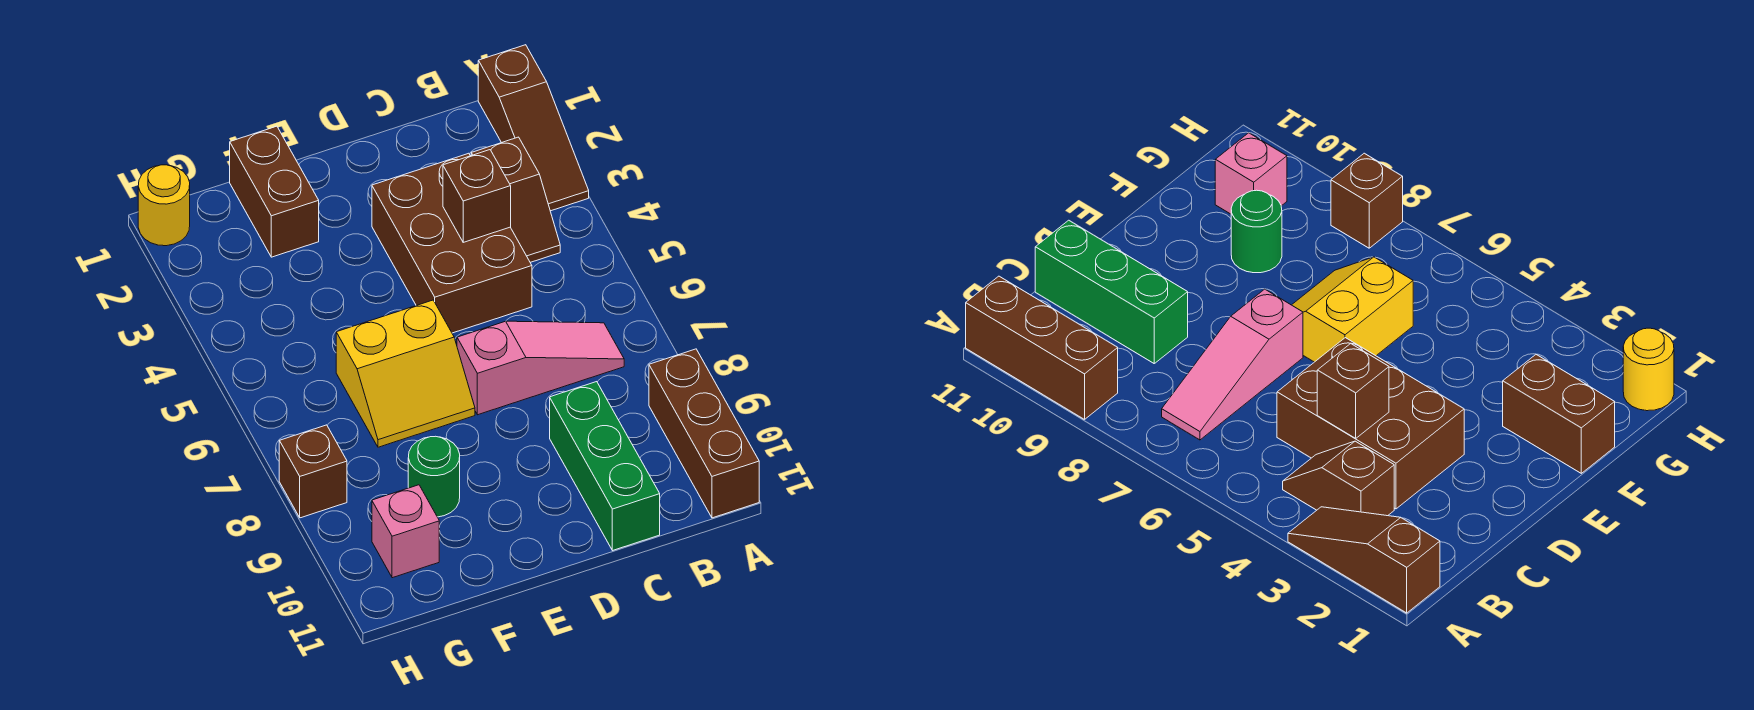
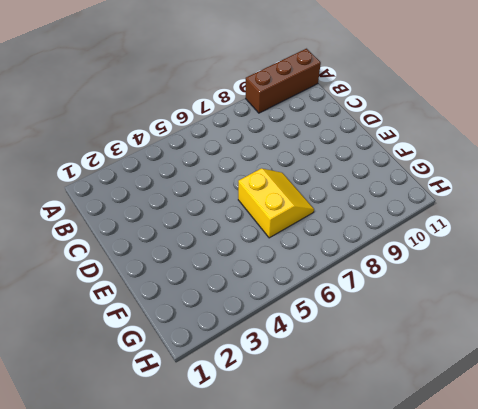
none -> brown slope A1:A3 level 1 top 1
none -> brown slope B3:B4 level 1 top 3
none -> pink slope B7:D7 level 1 top D

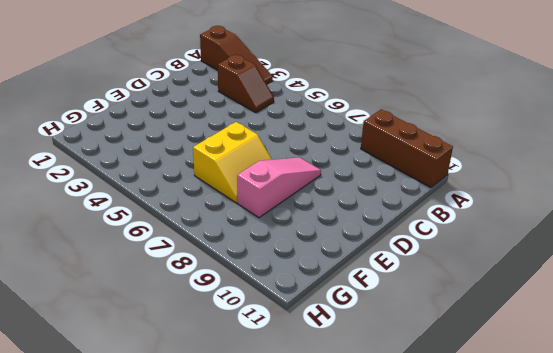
pink slope D8:F8 level 1 top F -> pink slope B7:D7 level 1 top D
none -> brown brick C3:D5 level 1
none -> green brick C9:C11 level 1
none -> brown brick F1:F2 level 1

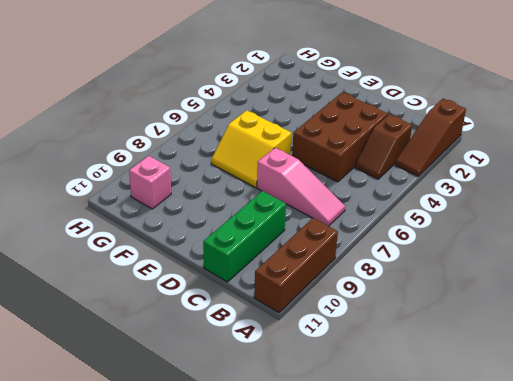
none -> brown brick F1:F2 level 1
none -> green round brick F9 level 1
none -> yellow round brick H1 level 1

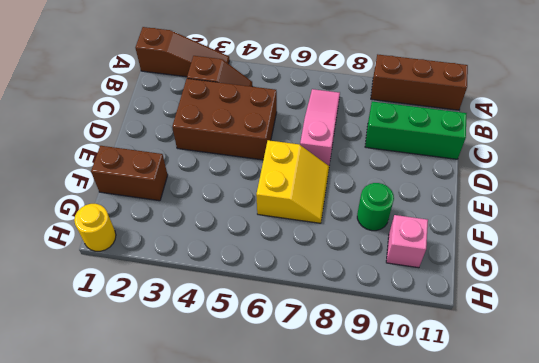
none -> brown brick H8 level 1
none -> brown brick C4 level 2

